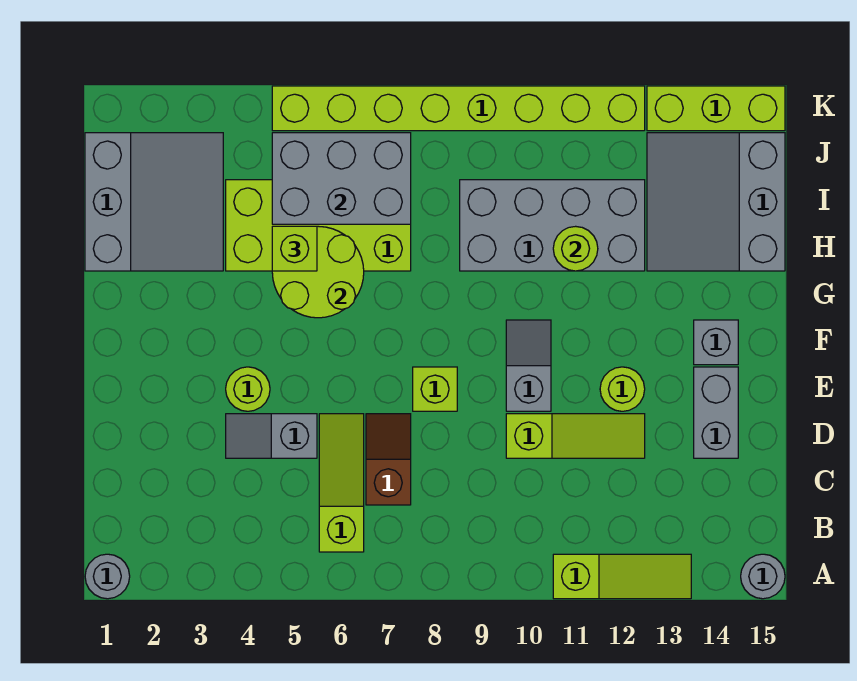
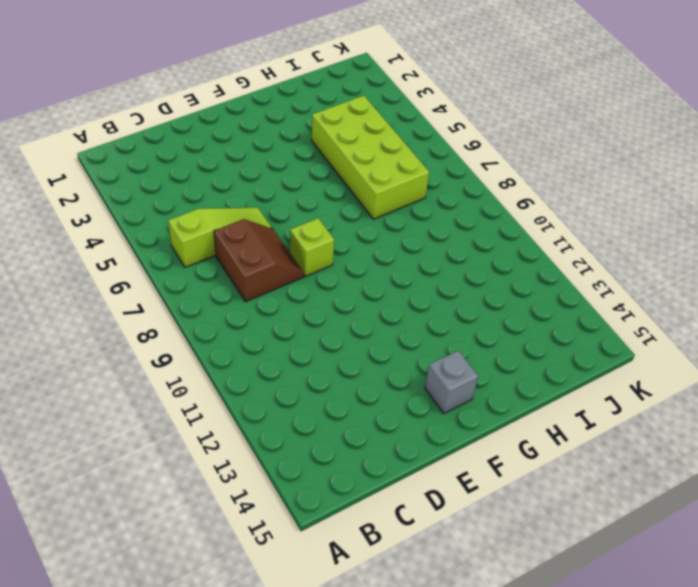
brown slope C7:D8 level 1 top C -> brown slope C7:D7 level 1 top C
none -> grey round brick A1 level 1
none -> lime slope A11:A13 level 1 top 11
none -> grey round brick A15 level 1

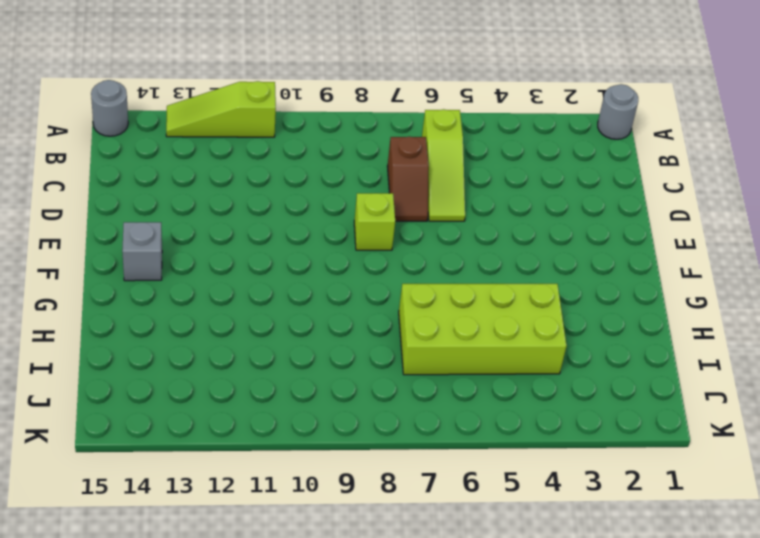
none -> grey slope D4:D5 level 1 top 5
none -> lime slope D10:D12 level 1 top 10
none -> grey brick D14:E14 level 1

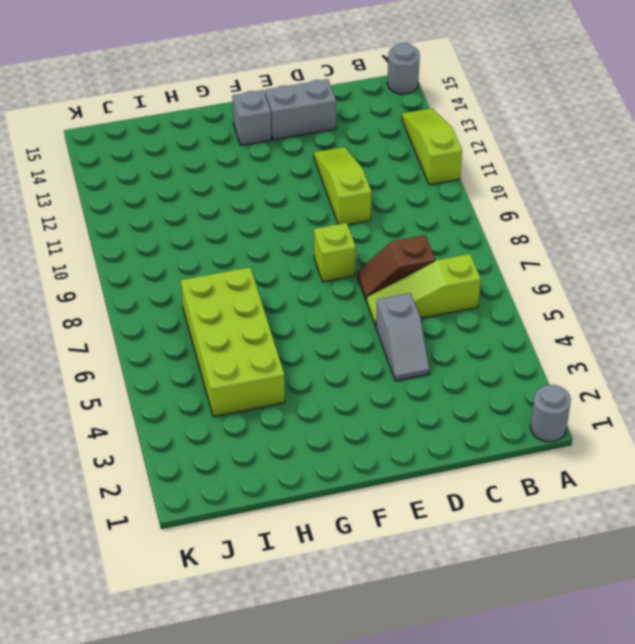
none -> lime round brick E4 level 1
none -> grey slope E10:F10 level 1 top E
none -> lime round brick E12 level 1

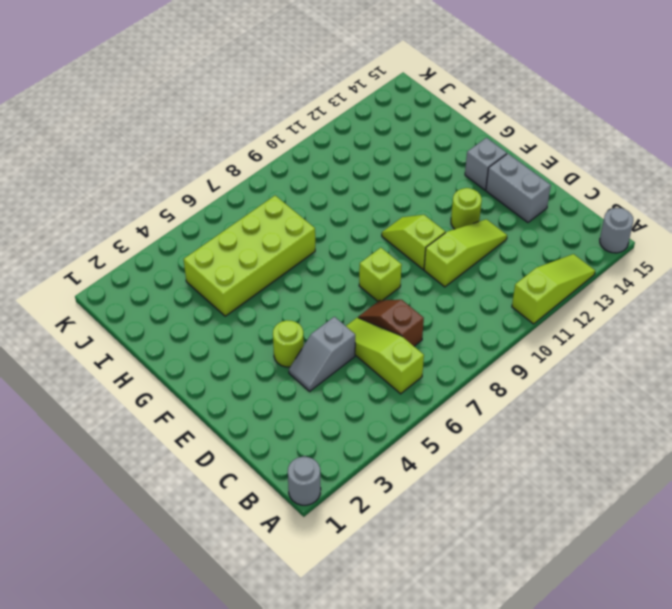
lime slope E10:F10 level 1 top E -> grey slope E10:F10 level 1 top E
none -> grey slope H1:J3 level 1 top 1
none -> grey brick H9:I12 level 1
none -> grey slope H13:J15 level 1 top 15

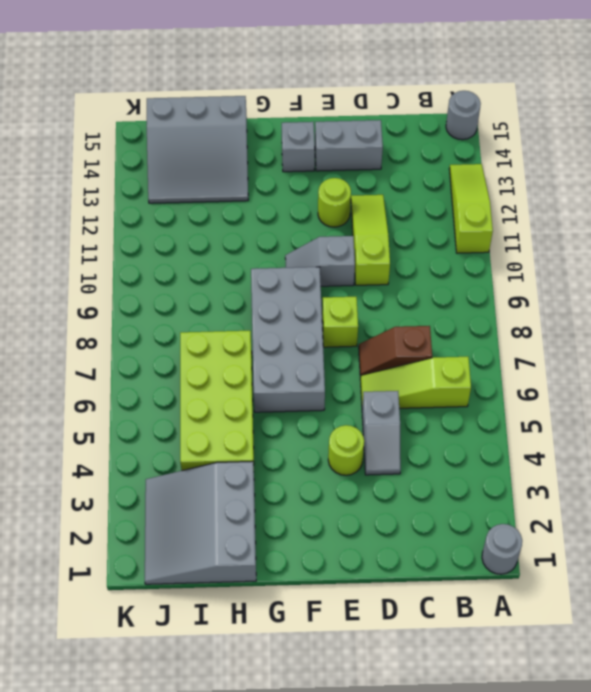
grey brick F6:G9 level 1 -> grey brick H9:I12 level 1
grey slope H1:J3 level 1 top H -> grey slope H1:J3 level 1 top 1
none -> lime brick K5:K12 level 1
none -> lime brick K13:K15 level 1
none -> lime round brick G5:H6 level 2

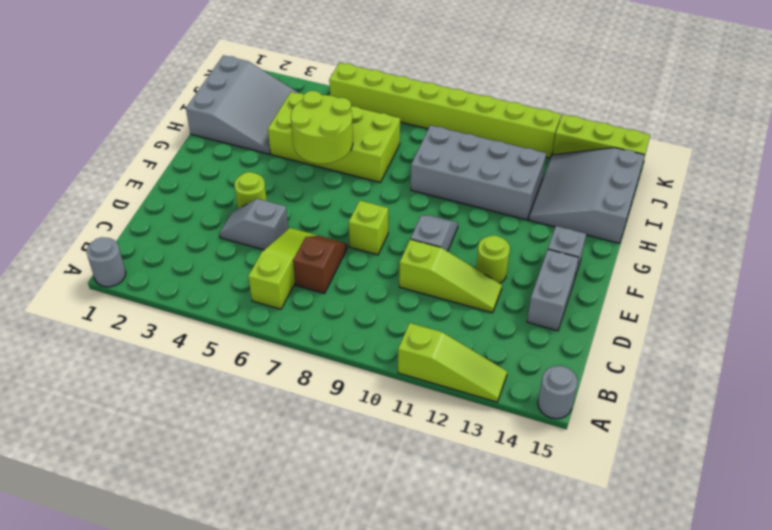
none -> lime round brick H11 level 2
none -> grey brick I5:J7 level 2
none -> lime brick H5 level 3

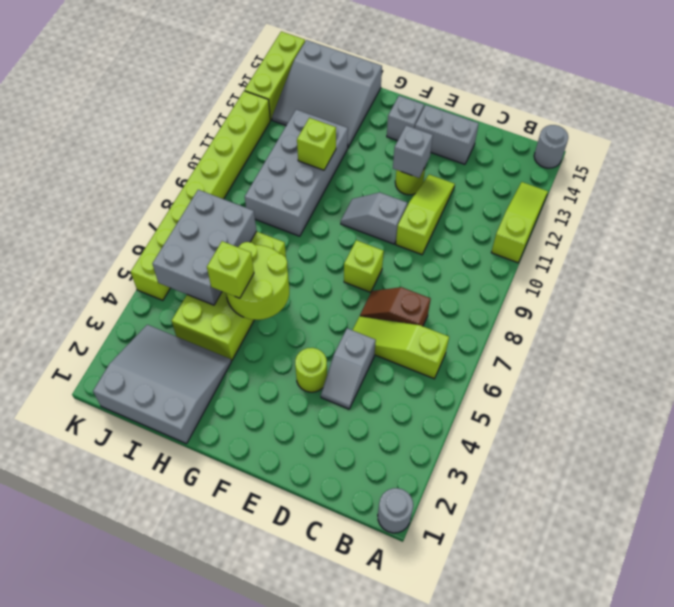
grey brick E12 level 2 -> none
lime brick H11 level 2 -> lime round brick H11 level 2

